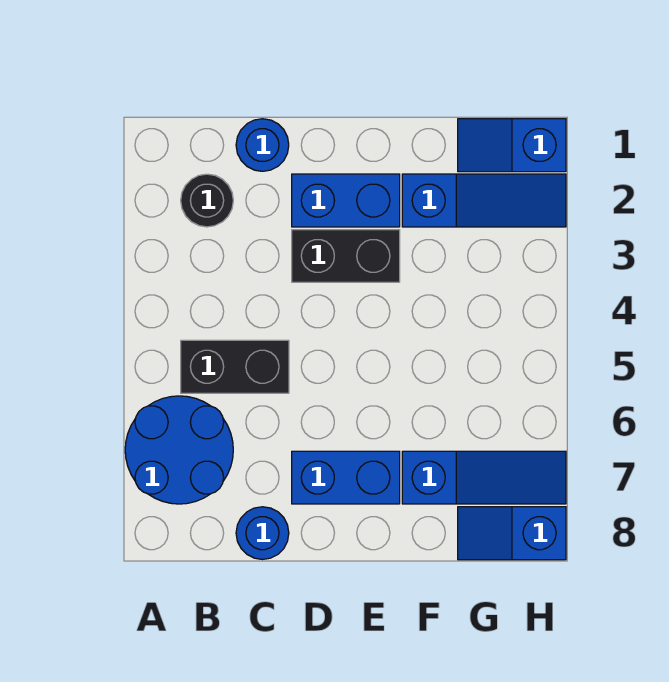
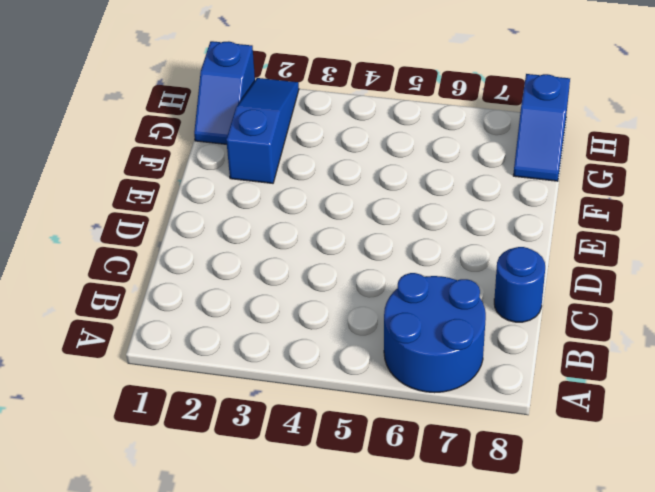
none -> black round brick B2 level 1
none -> black brick B5:C5 level 1
none -> blue round brick C1 level 1

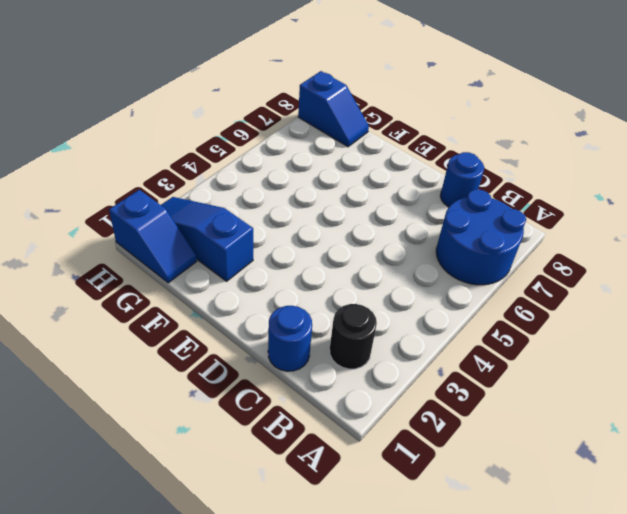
none -> black brick B5:C5 level 1
none -> blue brick D2:E2 level 1
none -> black brick D3:E3 level 1

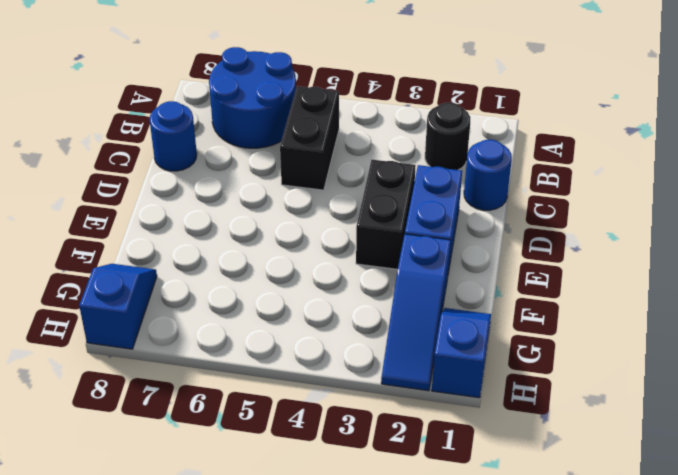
none -> blue brick D7:E7 level 1
none -> blue slope F7:H7 level 1 top F

